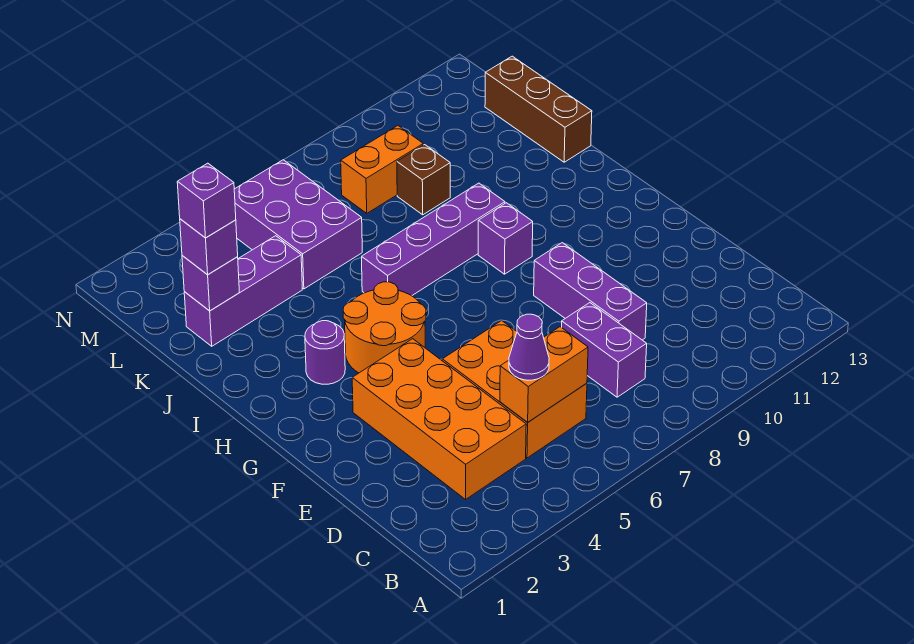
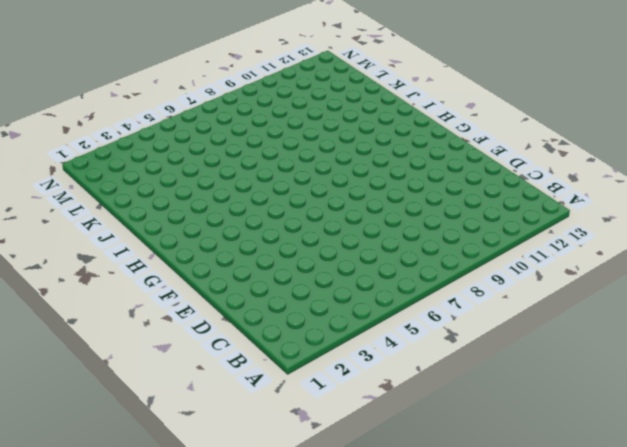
none -> orange brick C3:F4 level 1
none -> orange brick C5:E6 level 1
none -> purple brick C8:D8 level 1

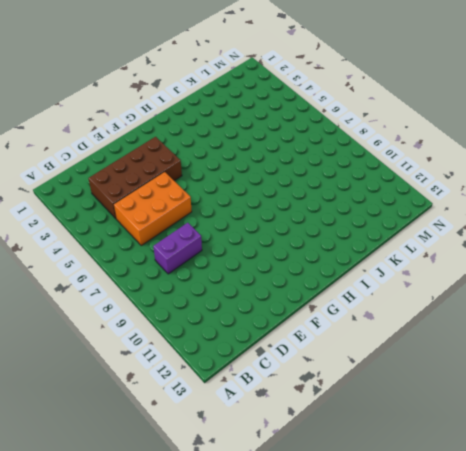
brown brick C3:F4 level 1 -> orange brick C3:F4 level 1
none -> purple brick D9:F9 level 1
none -> orange round brick G4:H5 level 1
none -> purple round brick H3 level 1

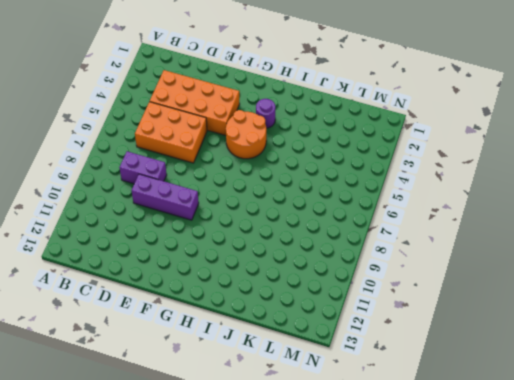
none -> purple brick H9 level 1
none -> purple brick I6:I9 level 1
none -> brown brick J13:L13 level 1

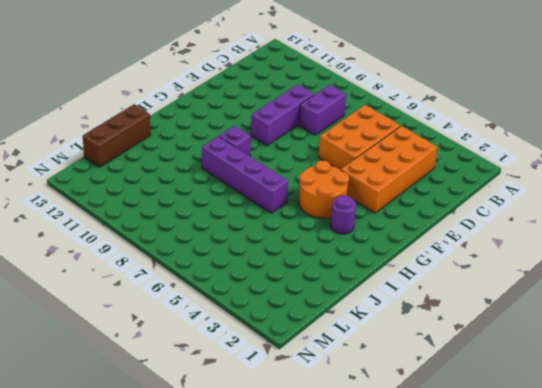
none -> purple brick K2:K4 level 1
none -> purple brick K5:M6 level 1
none -> brown brick K9 level 1

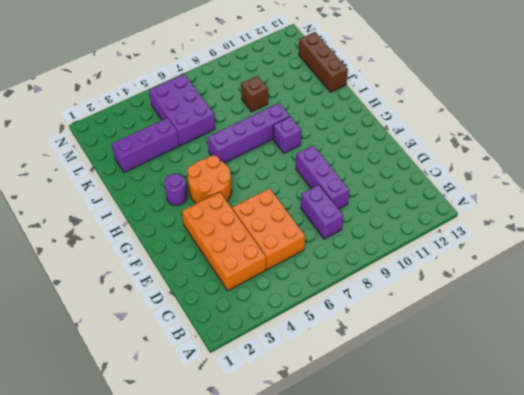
none -> orange brick L8:L9 level 1
none -> orange brick C5:C6 level 2
none -> purple brick K2 level 2

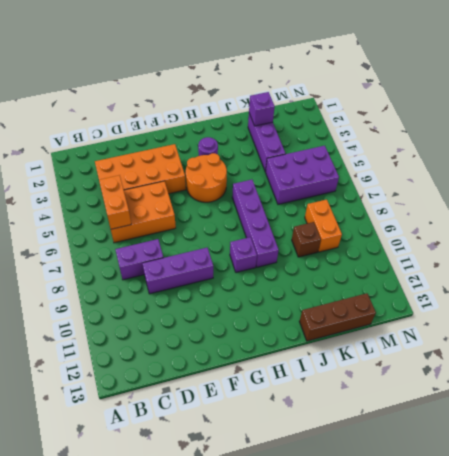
none -> purple cone C5 level 3
none -> purple brick K2 level 3
none -> purple brick K2 level 4

